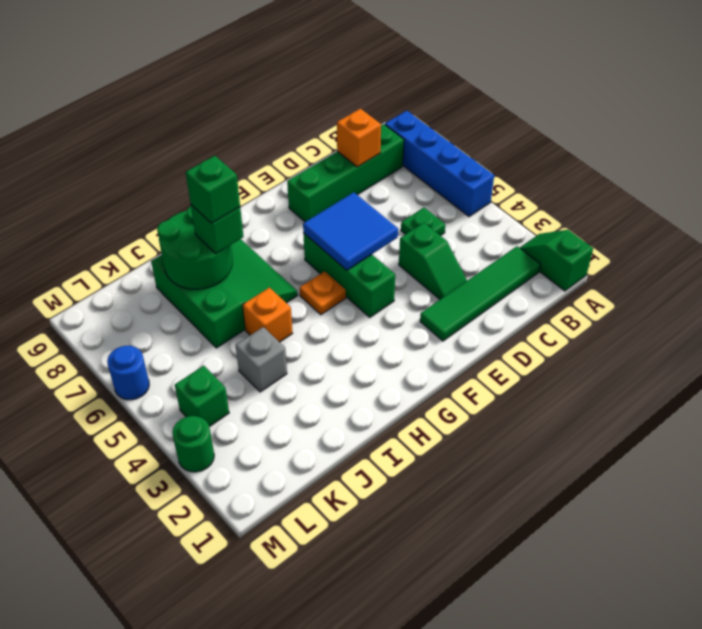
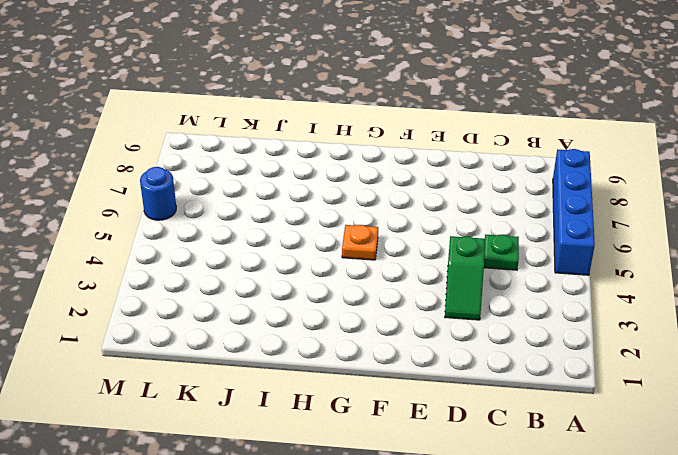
none -> green slope A1:A2 level 1 top 1
none -> green tile B2:E2 level 1
none -> green brick B8:E8 level 1

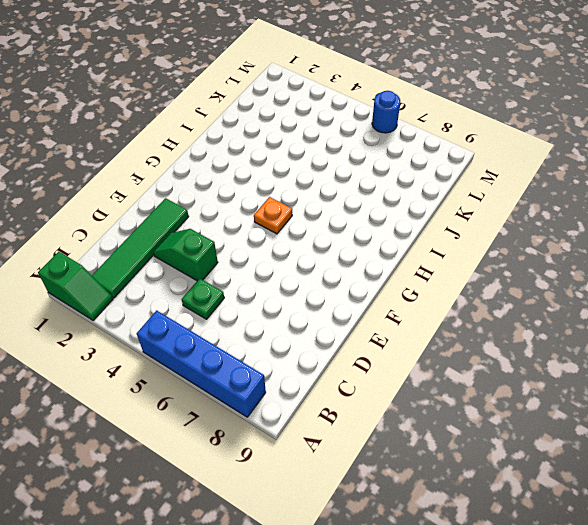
none -> green brick B8:E8 level 1
none -> green brick F4:F6 level 1
none -> green slope H6:J8 level 1 top J

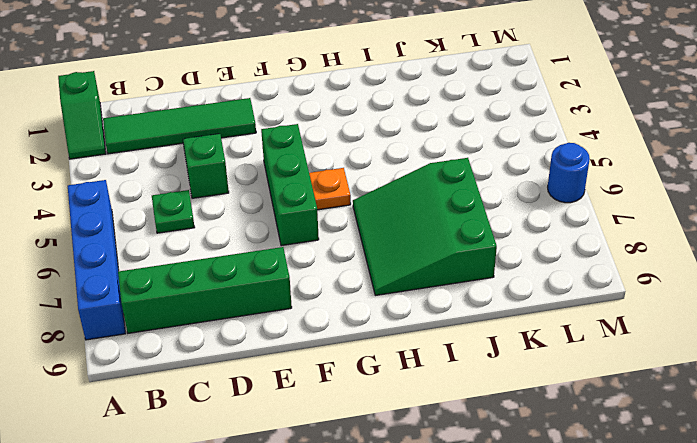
none -> orange brick I5 level 1
none -> grey brick J4 level 1
none -> green brick L4 level 1

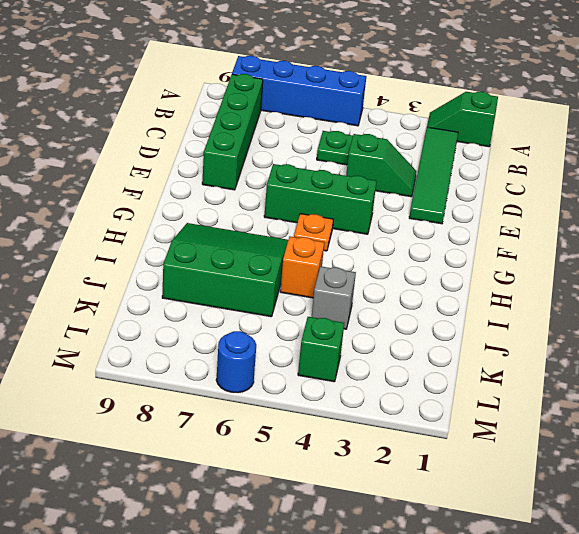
none -> green round brick M3 level 1
none -> orange brick C8 level 2
none -> blue tile E5:F6 level 2

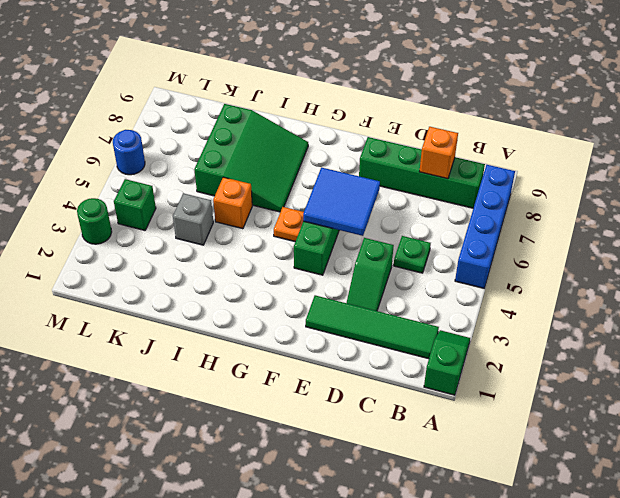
none -> green round brick I7:J8 level 2
none -> green brick I7 level 3
none -> green brick I7 level 4

